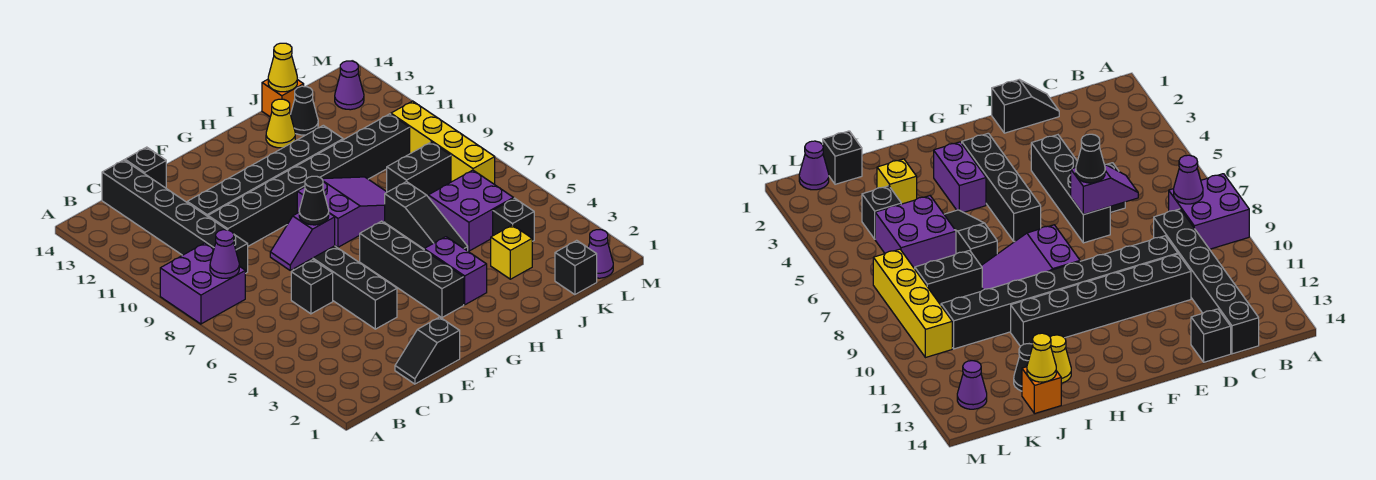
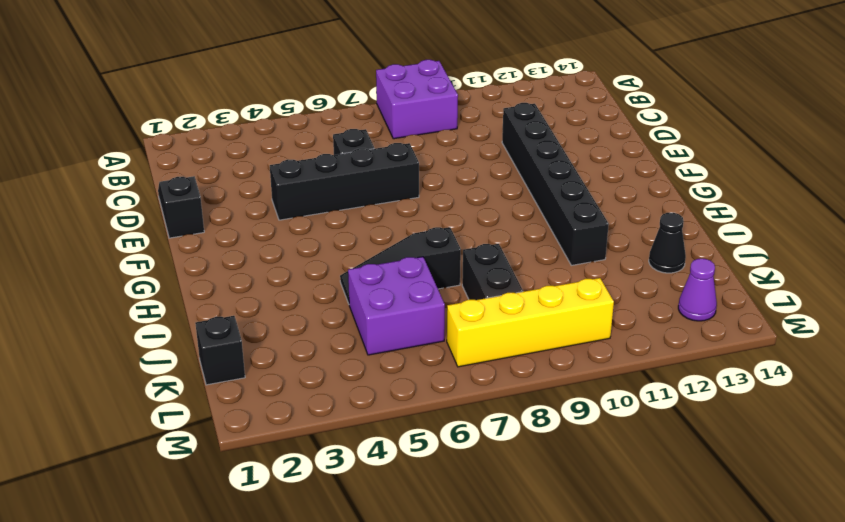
none -> black brick C9:C14 level 1
none -> black brick D10:K10 level 1
none -> black brick D14 level 1

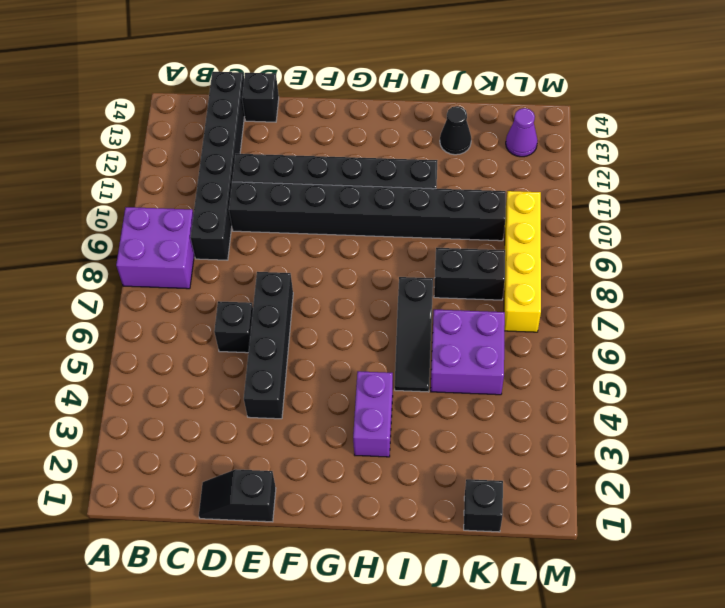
none -> black brick G3:G6 level 1
none -> purple slope G8:I9 level 1 top G
none -> yellow cone I13 level 1

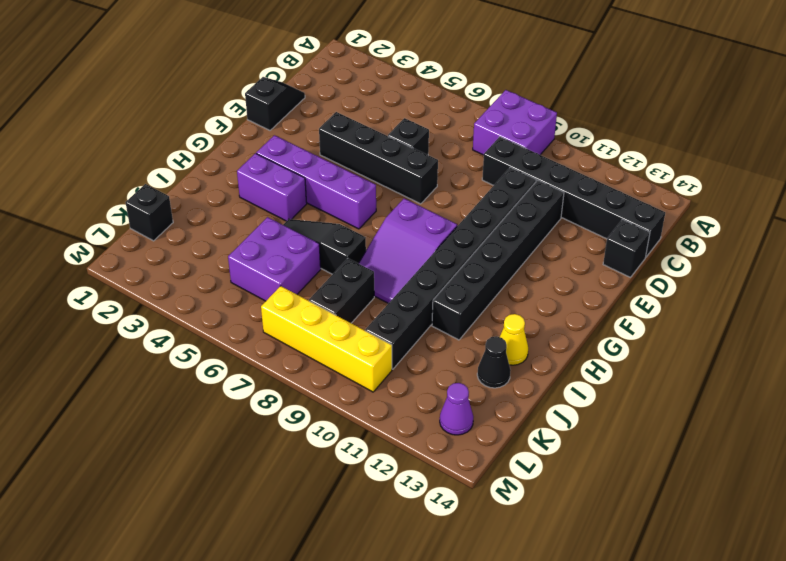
purple brick G3:G6 level 1 -> black brick G3:G6 level 1
none -> yellow brick J3 level 1
none -> orange brick J14 level 1
none -> black brick K4 level 1

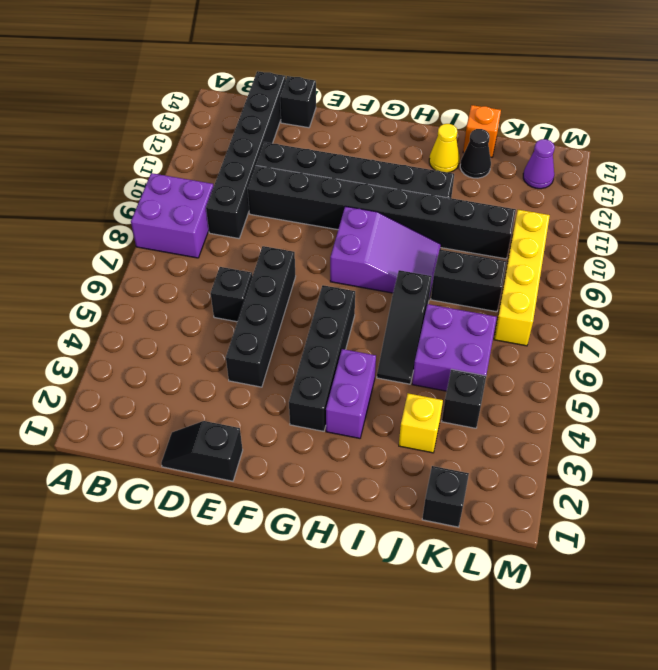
none -> purple cone L1 level 1
none -> purple cone B8 level 2
none -> purple slope D7:E7 level 2 top E

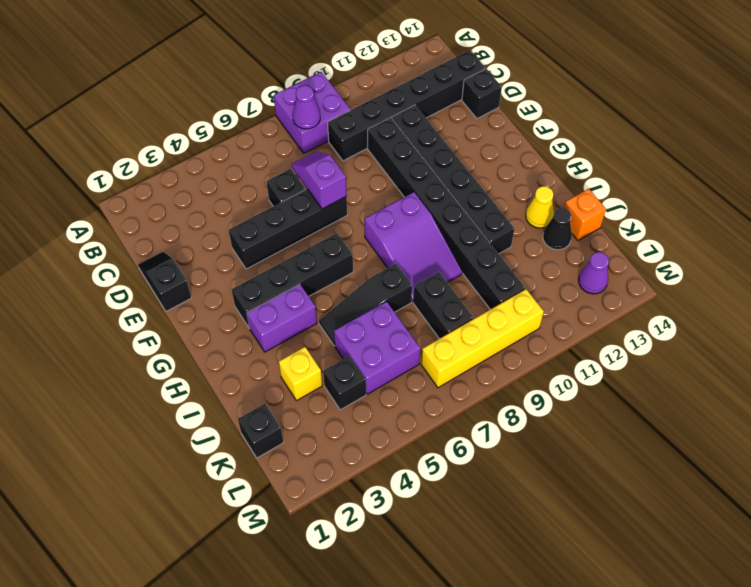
none -> purple cone L1 level 1
none -> yellow cone J14 level 2
none -> black cone E7 level 3

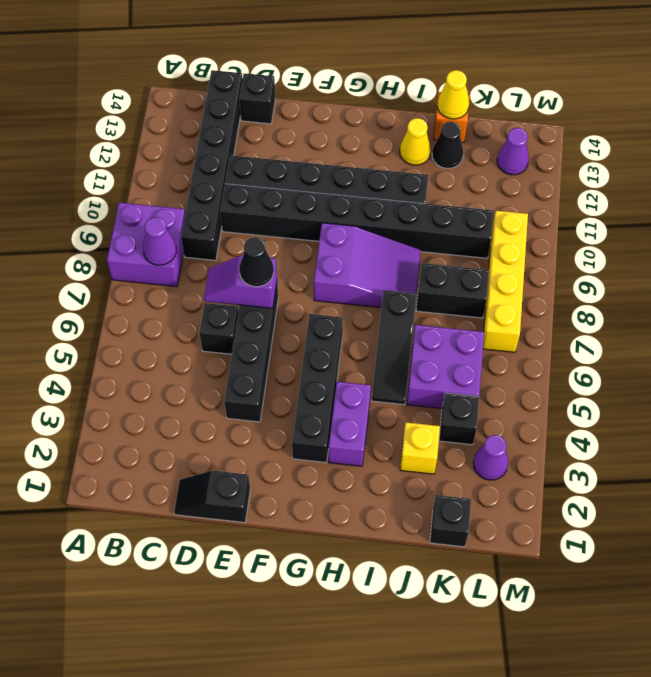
purple cone L3 level 1 -> purple cone L1 level 1

